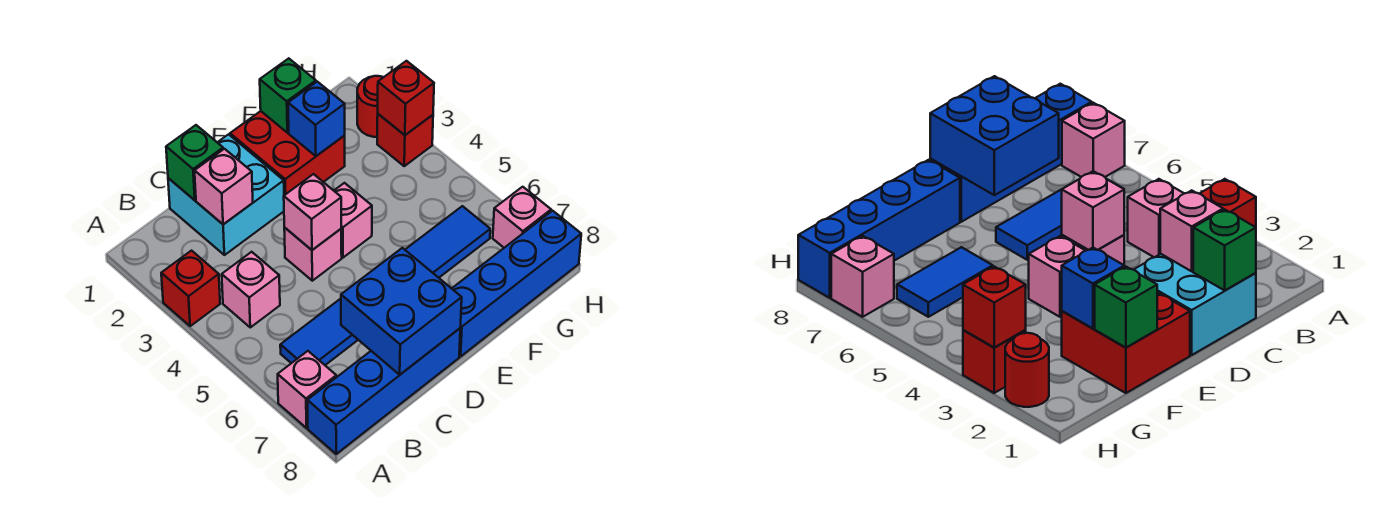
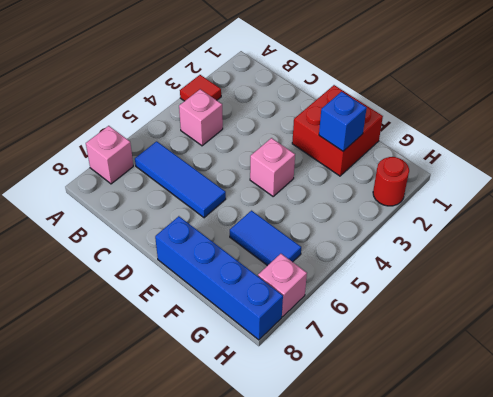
red tile A3 level 1 -> red brick A3 level 1
none -> blue brick A8:D8 level 1
none -> cyan brick C1:D2 level 1
none -> pink brick D4 level 1

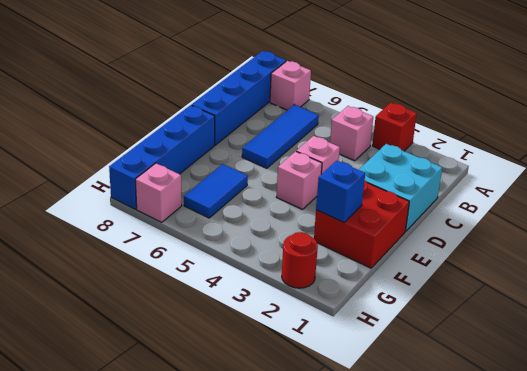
none -> red brick H3 level 1
none -> green brick C1 level 2
none -> pink brick C2 level 2

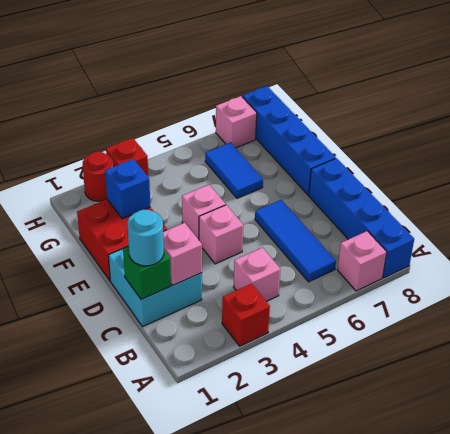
cyan round brick C1 level 3 -> none
none -> blue brick C7:D8 level 2
none -> pink brick D4 level 2
none -> green brick F1 level 2

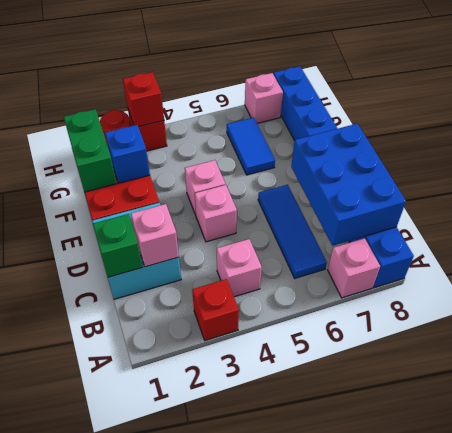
blue brick B7:D8 level 2 -> blue brick C7:D8 level 2
green brick F1:G1 level 2 -> green brick F1 level 2
none -> pink brick D4 level 2

